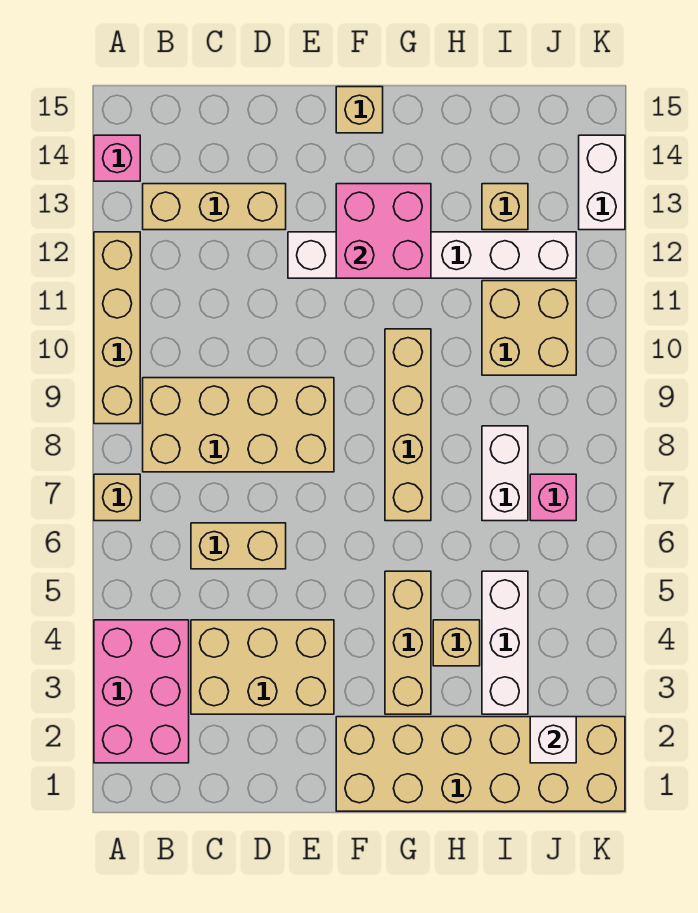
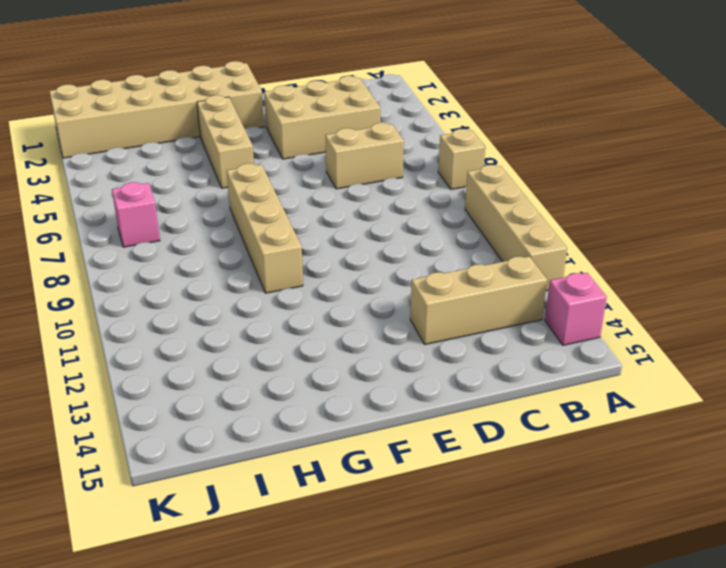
none -> pink brick A2:B4 level 1
none -> tan brick B8:E9 level 1
none -> white brick E12:J12 level 1

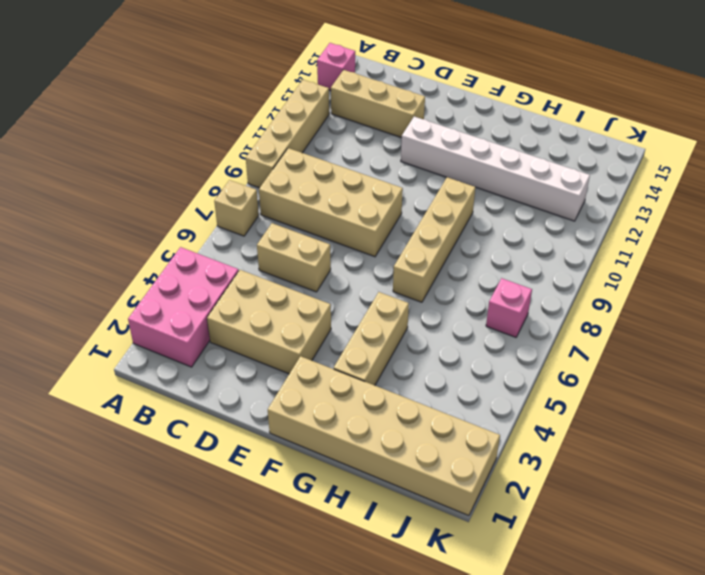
none -> tan brick F15 level 1
none -> tan brick H4 level 1
none -> white brick I3:I5 level 1

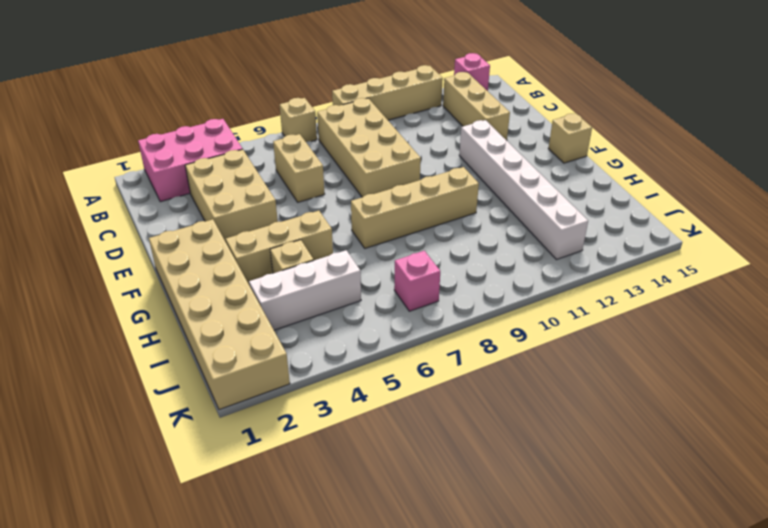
none -> white brick I7:I8 level 1
none -> tan brick I10:J11 level 1
none -> tan brick I13 level 1

